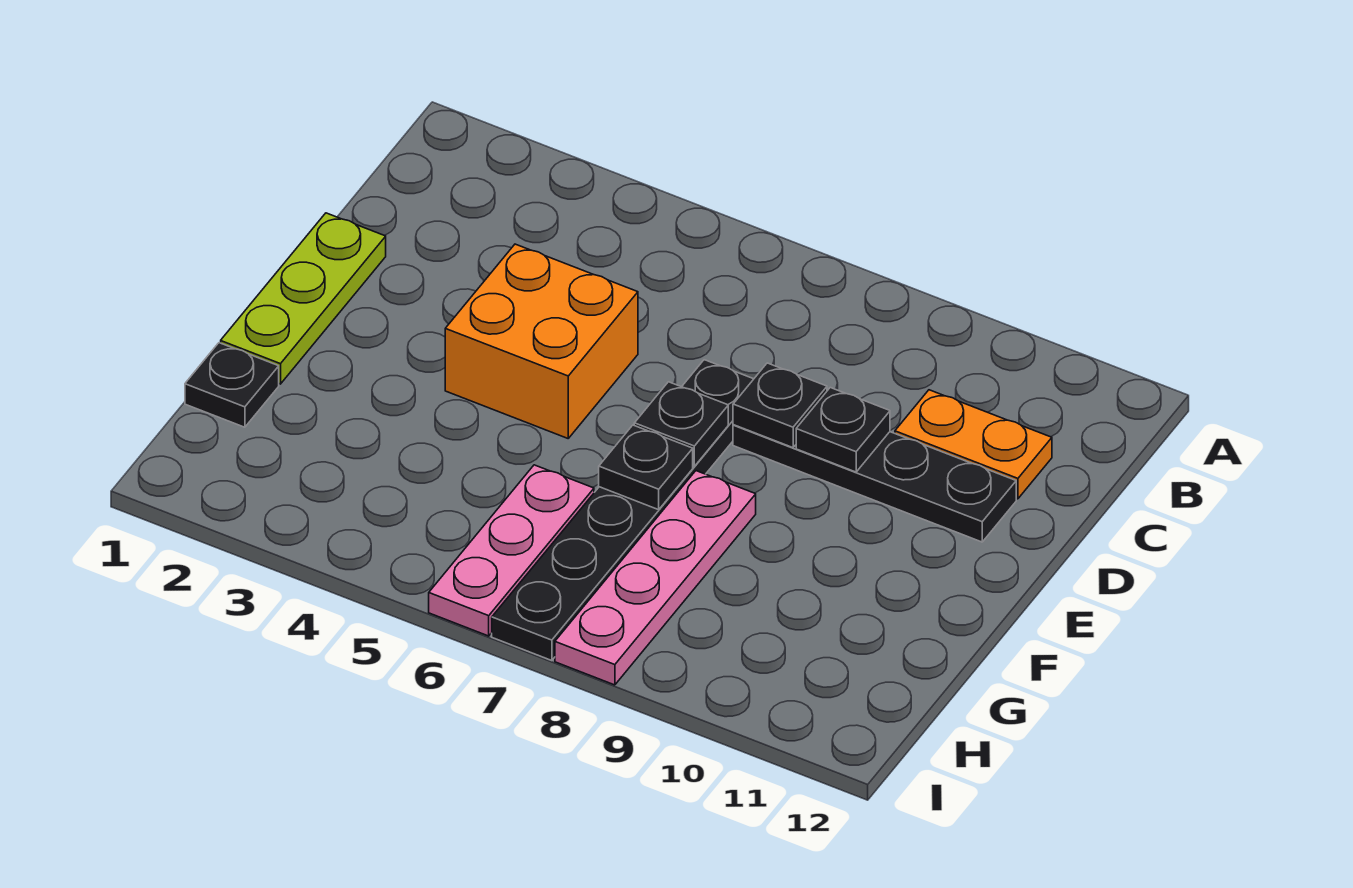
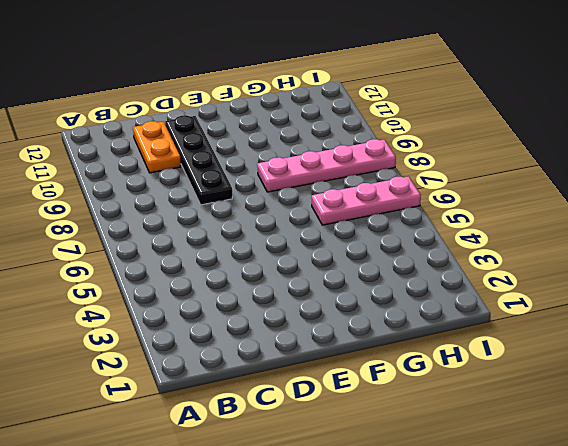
none -> lime plate D1:F1 level 1
none -> orange brick D4:E5 level 1
none -> black plate D7:I7 level 1

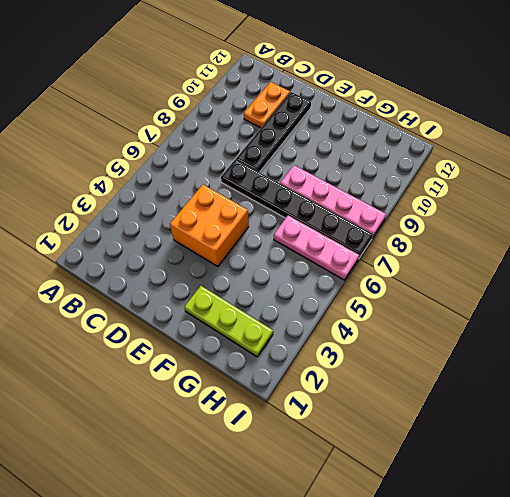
lime plate F2:H2 level 1 -> lime plate D1:F1 level 1
none -> black plate G1 level 1
none -> black plate D8 level 2
none -> black plate D9 level 2

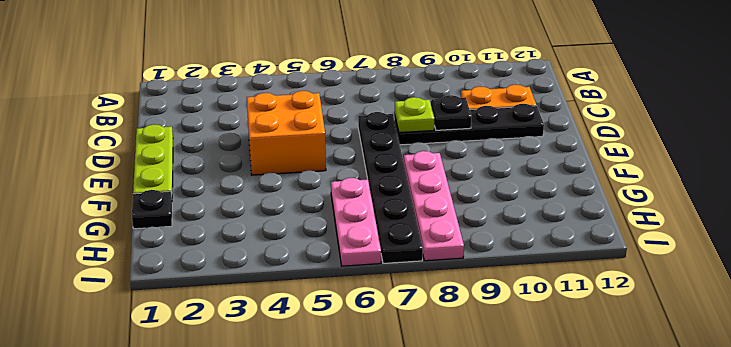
lime plate D8 level 2 -> black plate D8 level 2
none -> black plate E7 level 2
none -> black plate F7 level 2

